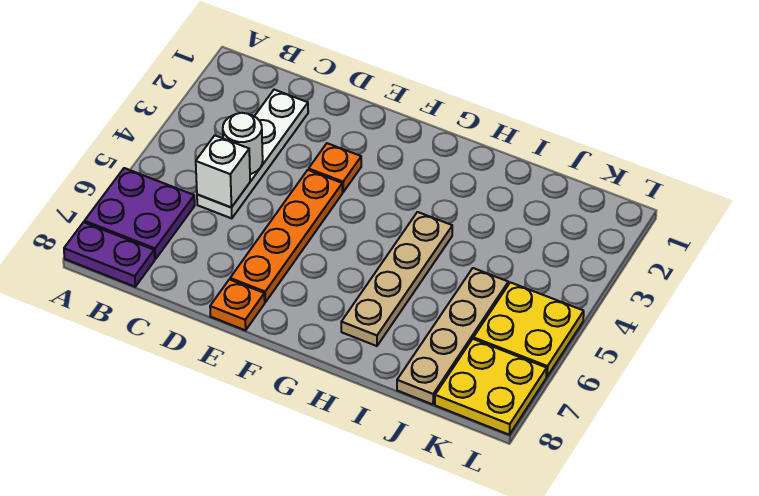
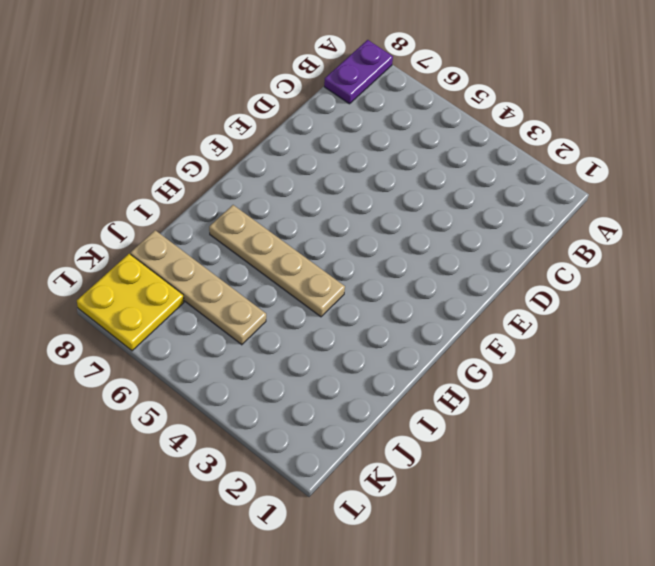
none -> purple plate A6:B7 level 1
none -> white plate C2:C5 level 1
none -> orange plate E3 level 1

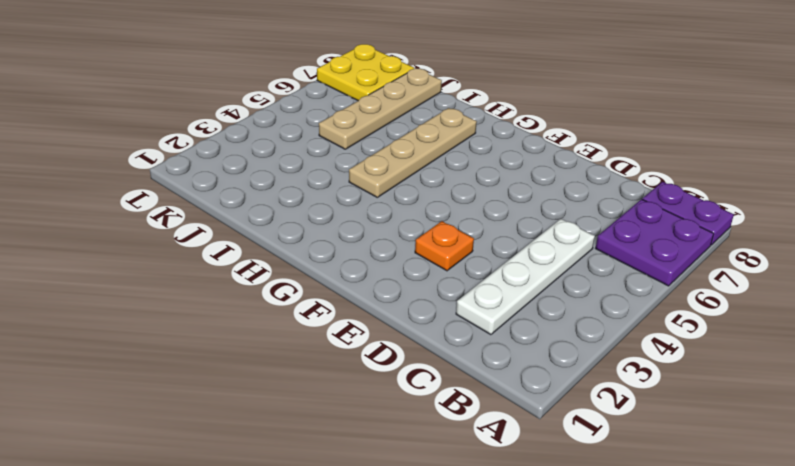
none -> orange plate E4:E7 level 1
none -> orange plate E8 level 1
none -> yellow plate K5:L6 level 1

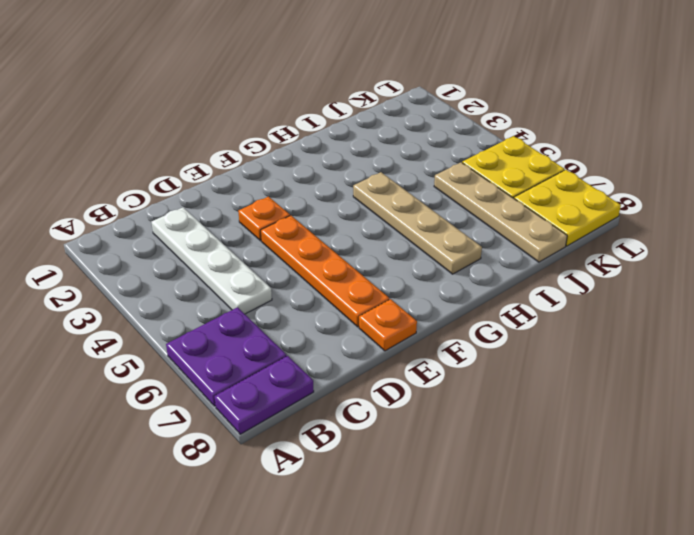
none -> white round brick C4 level 2
none -> white brick C5 level 2

